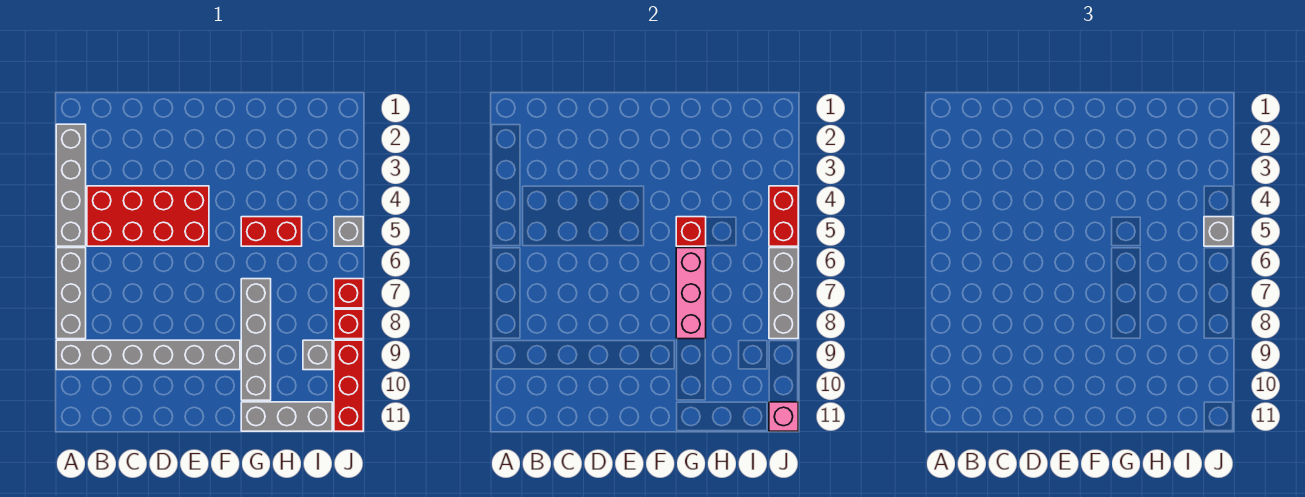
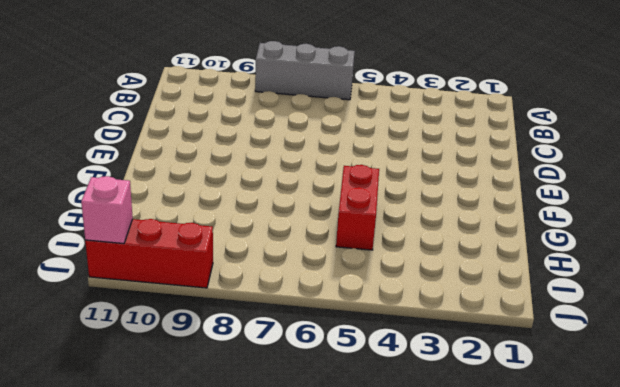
none -> grey brick A2:A5 level 1
none -> grey brick A9:F9 level 1
none -> red brick B4:E5 level 1

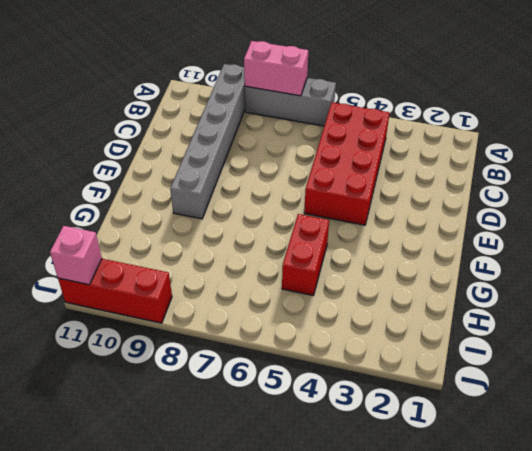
pink brick A7:A8 level 2 -> none
none -> grey brick A2:A5 level 1
none -> grey brick G7:G10 level 1
none -> grey brick G11:I11 level 1

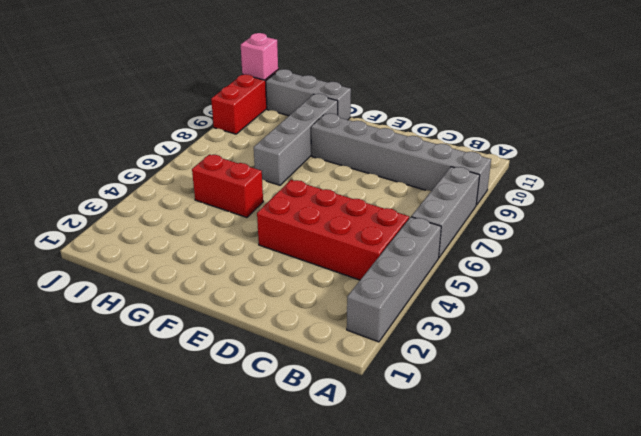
none -> grey brick I9 level 1
none -> grey brick J5 level 1
none -> red brick J7 level 1

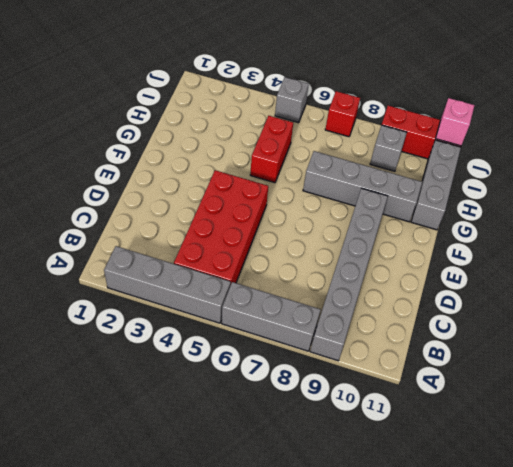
none -> red brick J8 level 1
none -> red brick G5 level 2
none -> pink brick G6:G8 level 2

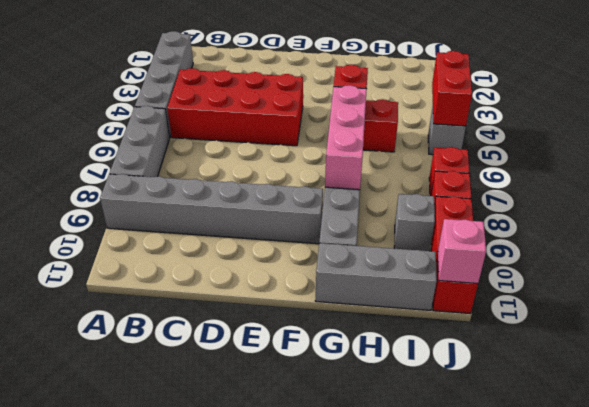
none -> grey brick J6:J8 level 2
none -> grey brick J5 level 3

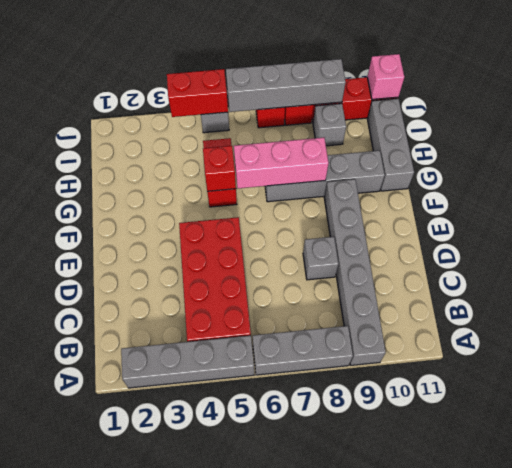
grey brick D8 level 1 -> grey brick J5 level 3
grey brick J6:J9 level 2 -> grey brick J6:J8 level 2

